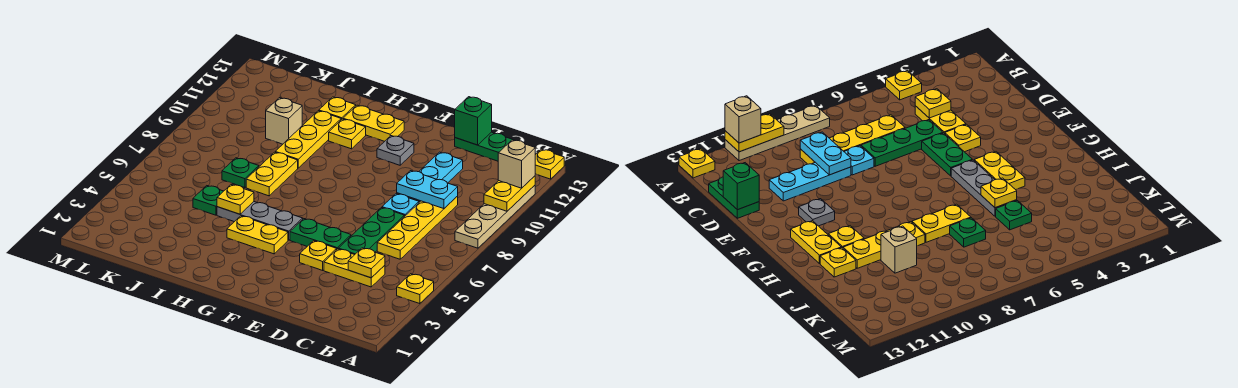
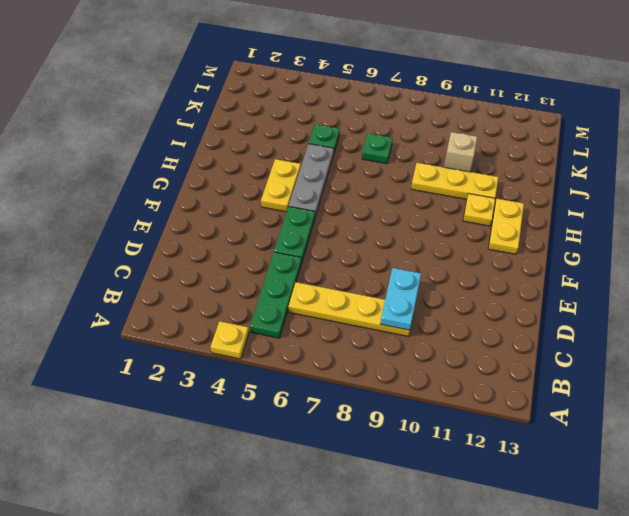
green plate B5:D5 level 1 -> green plate D5:D7 level 1
none -> tan plate A8:A11 level 1
none -> yellow plate A13 level 1
none -> yellow plate C4:D4 level 1

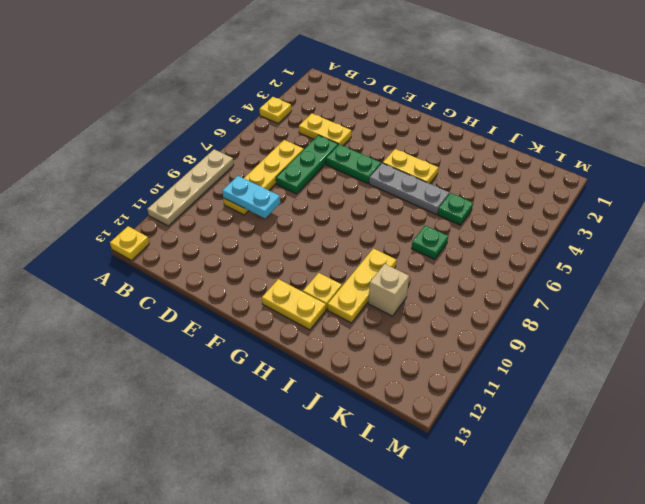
none -> green plate C13:D13 level 1
none -> cyan plate D8 level 1
none -> cyan plate D9:D11 level 1

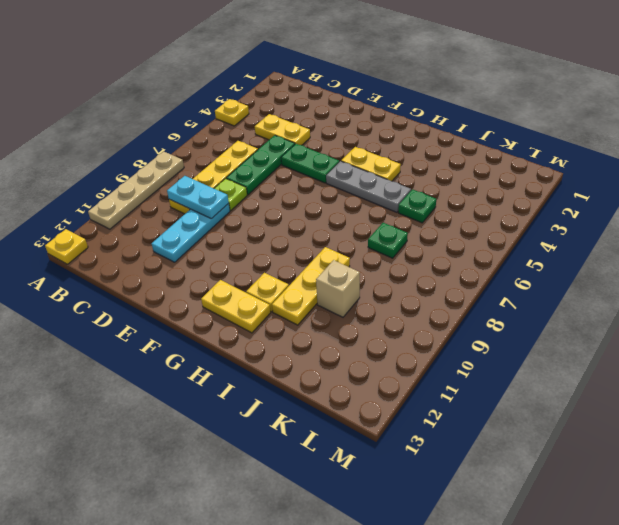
lime plate D8 level 1 -> cyan plate D8 level 1
none -> green plate C13:D13 level 1
none -> yellow plate E4 level 1
none -> grey plate F11 level 1

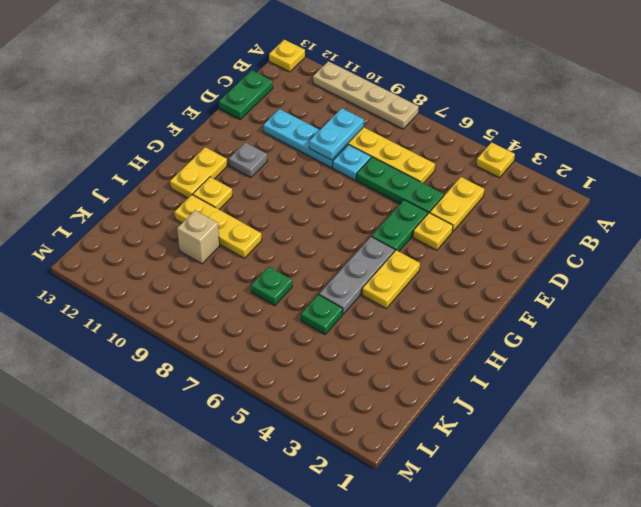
none -> yellow plate I7:I8 level 1
none -> yellow plate I12 level 1
none -> yellow plate A10:A11 level 2

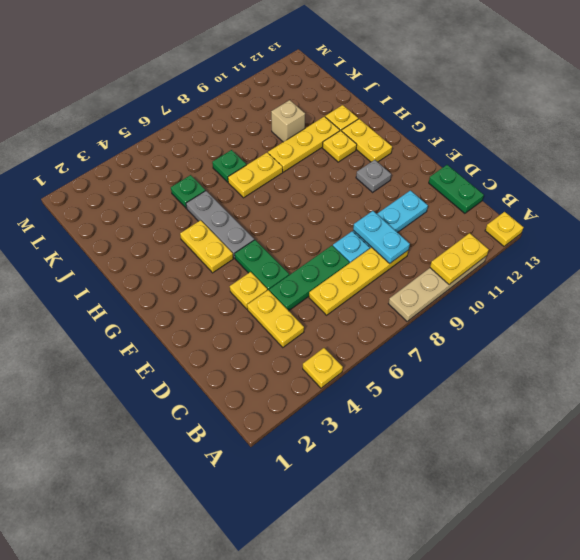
none -> yellow plate C4 level 2
none -> green brick D13 level 2
none -> yellow plate I5 level 2

